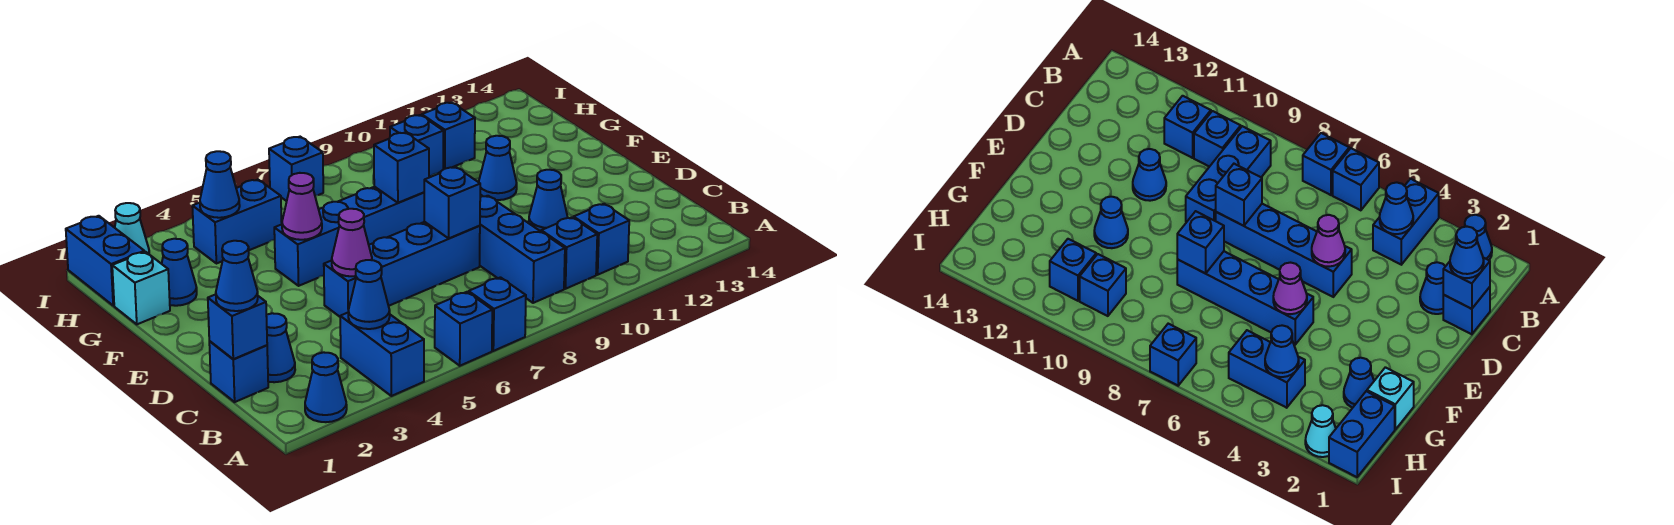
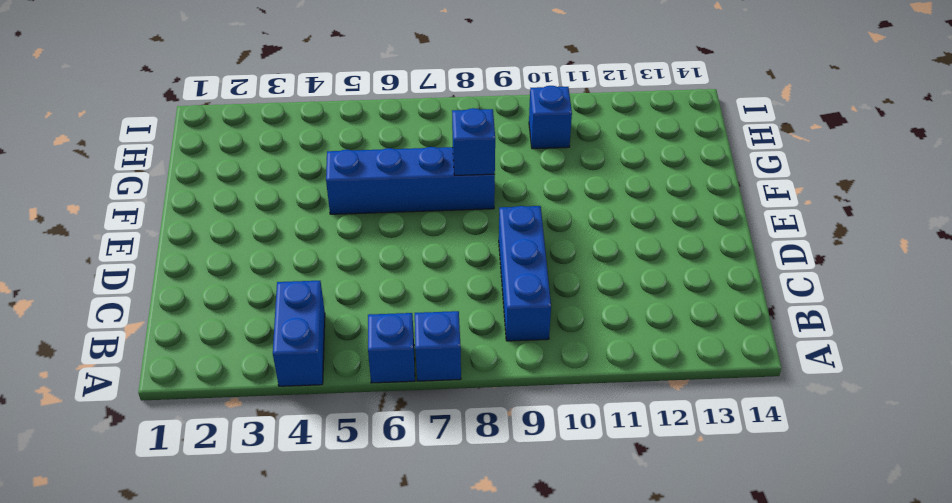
none -> blue cone A2 level 1
none -> blue brick B10 level 1
none -> blue brick B11 level 1

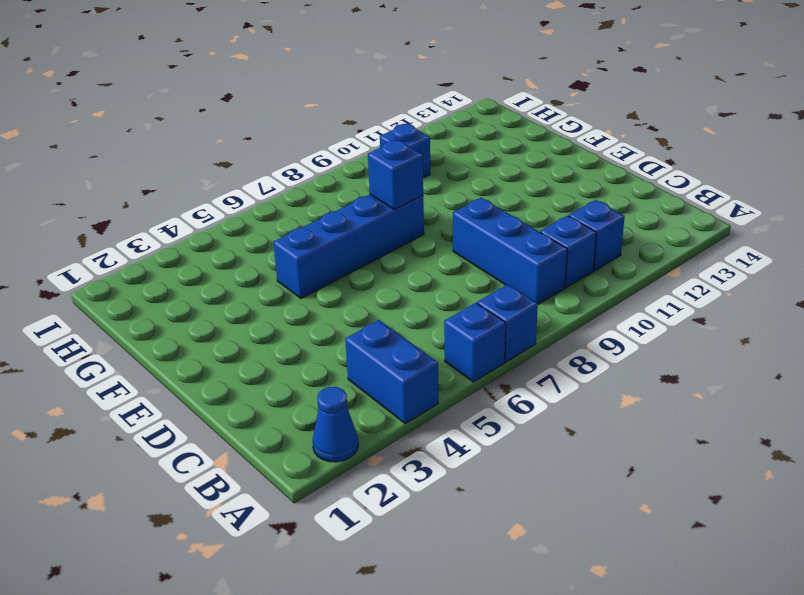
none -> blue brick C1 level 1
none -> blue cone C2 level 1
none -> blue brick D5:D8 level 1

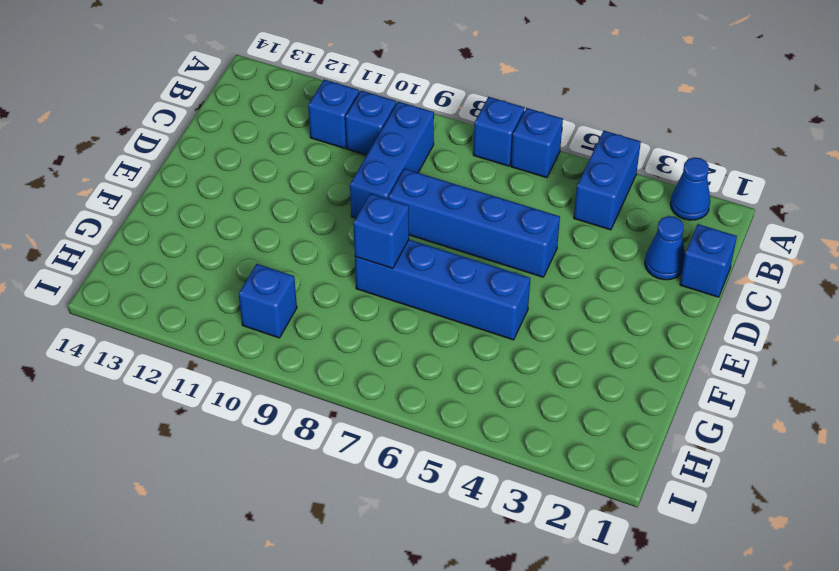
none -> blue cone D11 level 1
none -> blue cone F11 level 1
none -> cyan brick G1 level 1

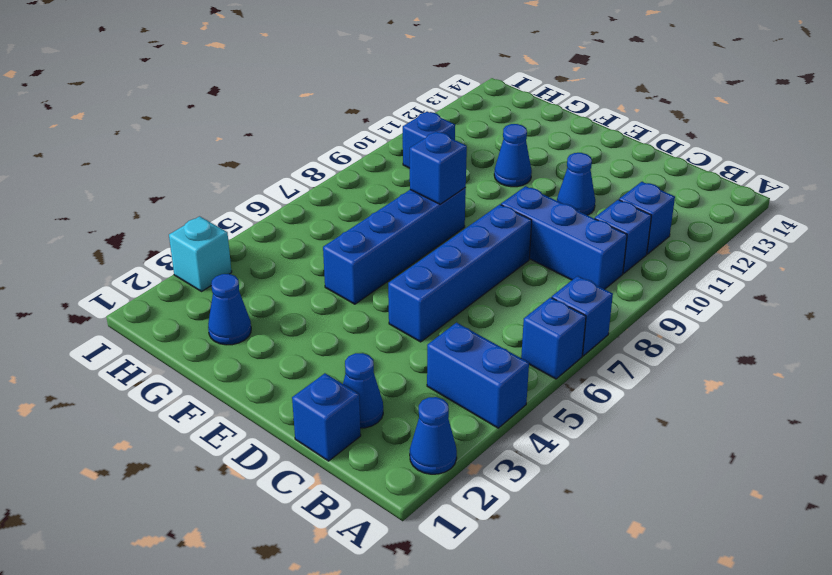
cyan brick I3 level 1 -> cyan brick G1 level 1
none -> blue brick H1:I1 level 1
none -> blue brick H4:H5 level 1
none -> blue brick H11 level 1

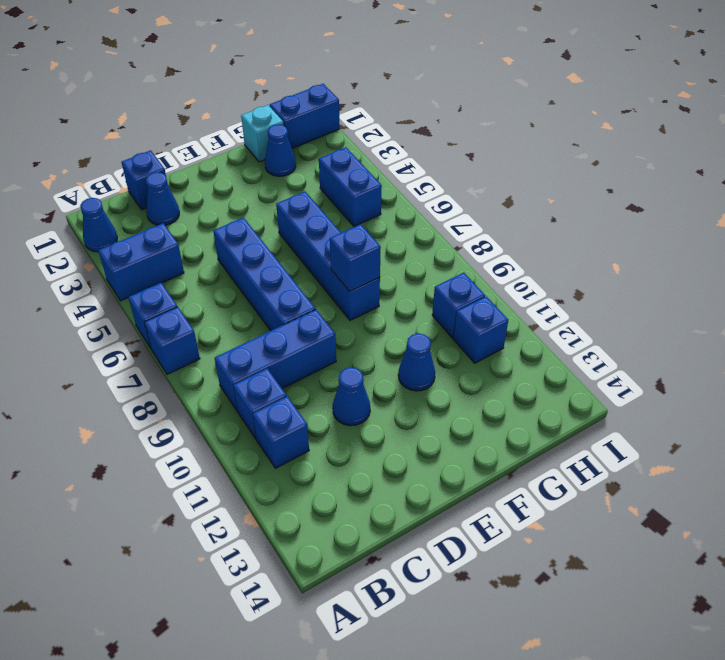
none -> cyan cone I2 level 1
none -> blue brick I7 level 1
none -> blue cone B4 level 2

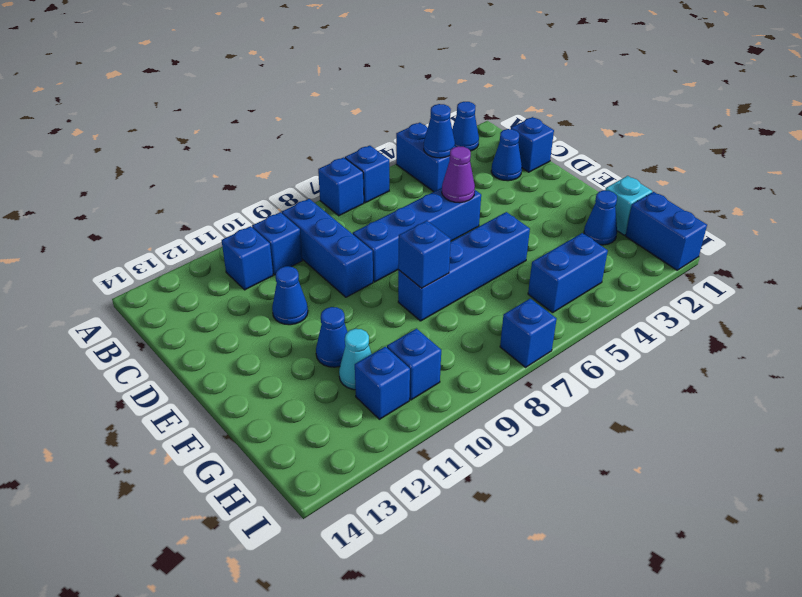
cyan cone G11 level 1 -> cyan cone I2 level 1
none -> blue brick C1 level 2
none -> blue brick D8 level 2
none -> purple cone F5 level 2

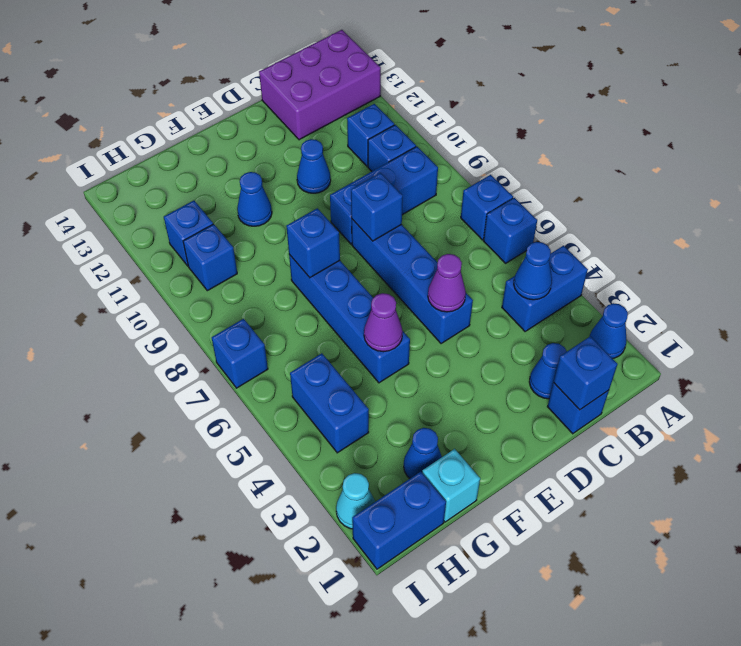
purple brick A13:C14 level 1 -> none
none -> blue cone H4 level 2
none -> blue cone C1 level 3

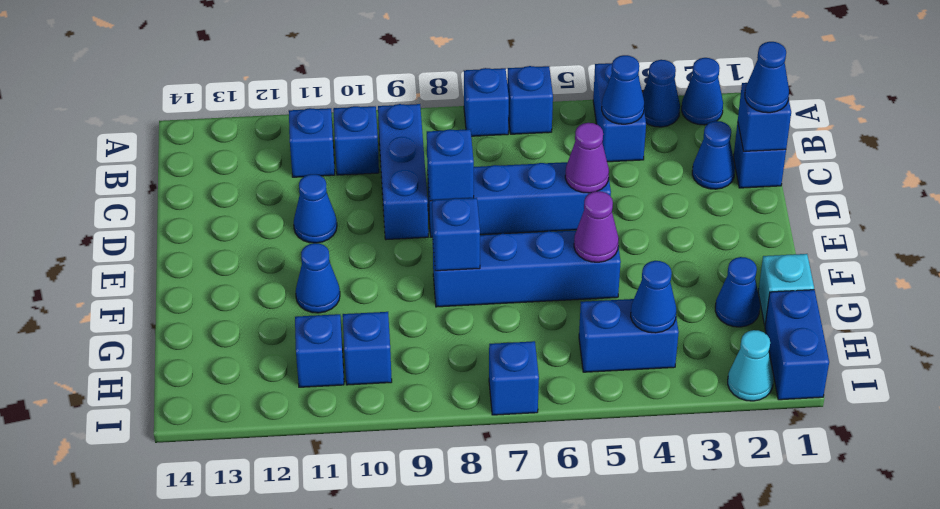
blue cone A3 level 1 -> none

